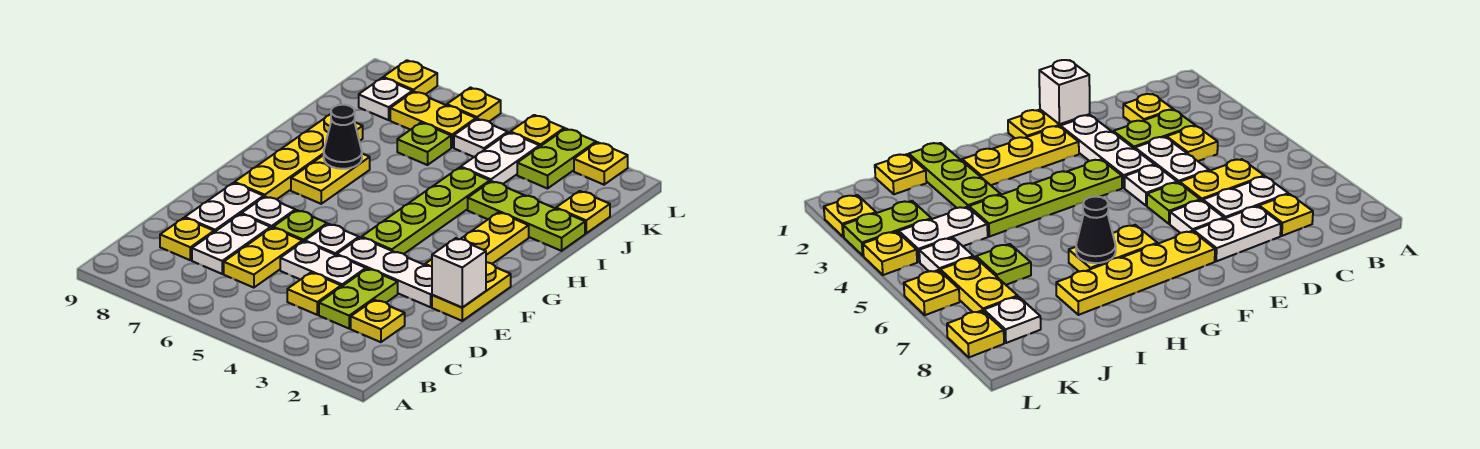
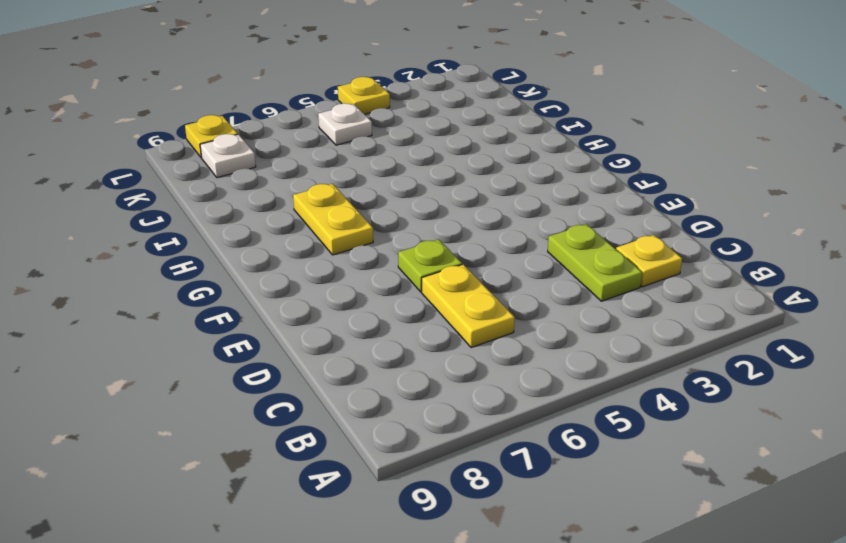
none -> yellow plate C4 level 1
none -> white plate C7:D7 level 1
none -> yellow plate C8 level 1
none -> white plate D4:D5 level 1

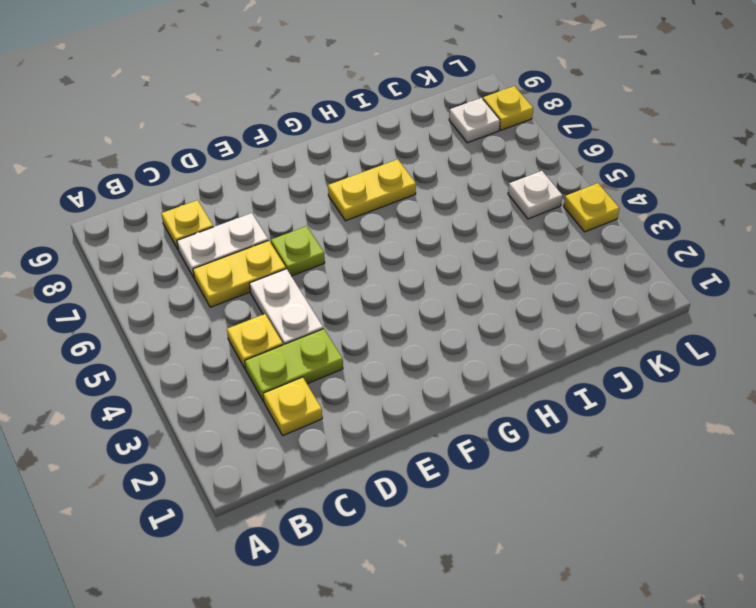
none -> white plate D8:E8 level 1
none -> yellow plate E1:F1 level 1
none -> white plate E2:E4 level 1
none -> white plate E5 level 1

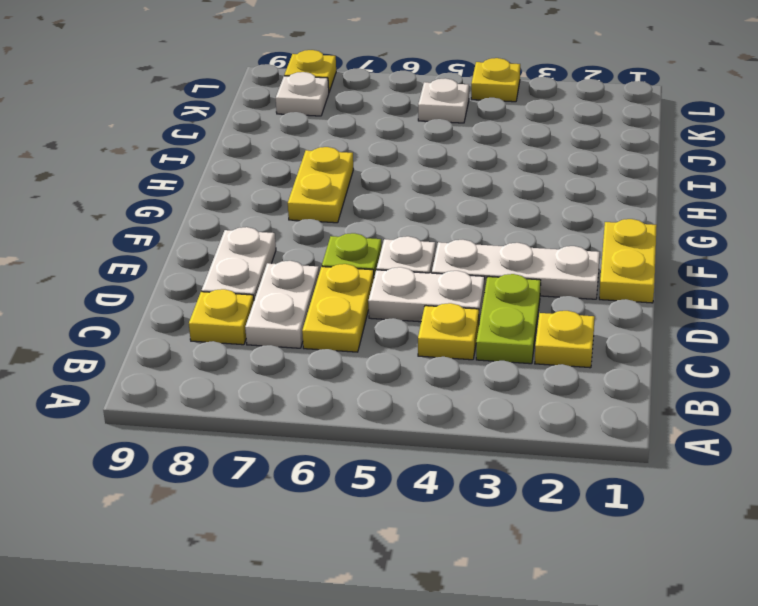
none -> white plate E7 level 1
none -> yellow plate F2:H2 level 1
none -> lime plate F4:I4 level 1
none -> yellow plate F8:I8 level 1

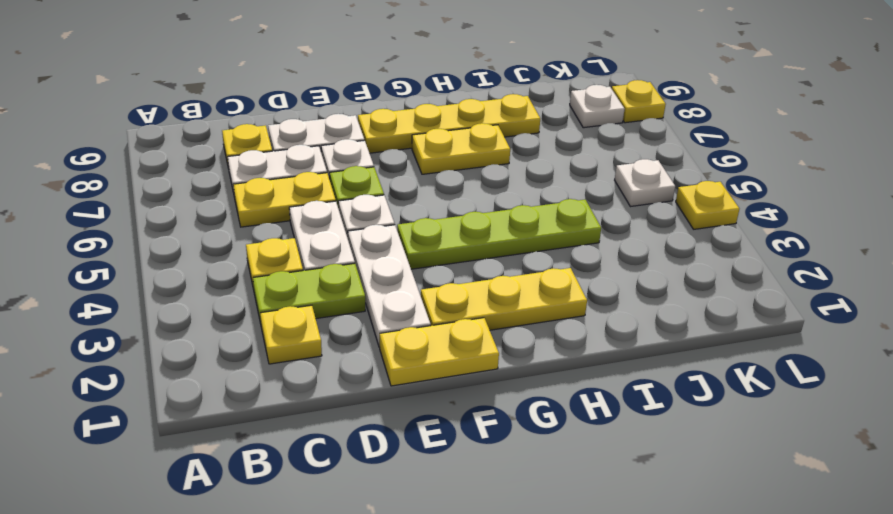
none -> lime plate I1:I3 level 1
none -> yellow plate J1 level 1
none -> white plate J4:K4 level 1
none -> lime plate J6 level 1

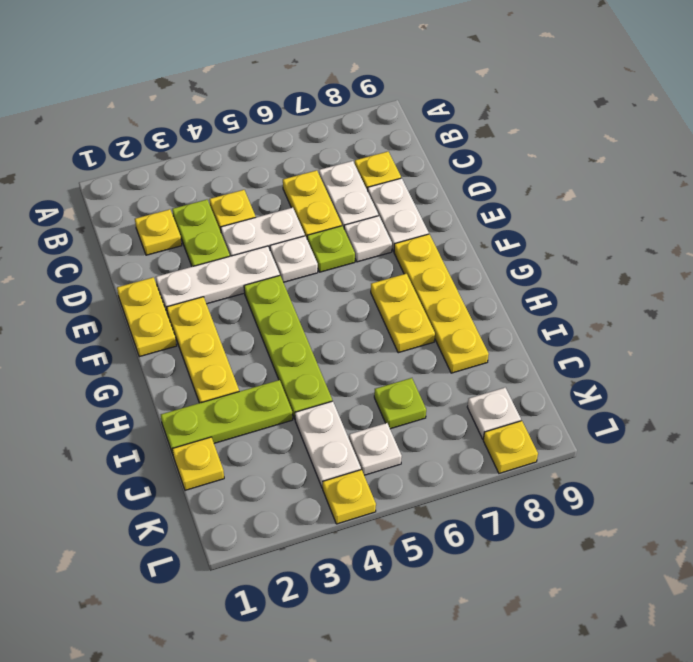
none -> lime plate K3:L3 level 1
none -> yellow plate K6:K7 level 1
none -> yellow plate L2 level 1
none -> yellow plate L6 level 1

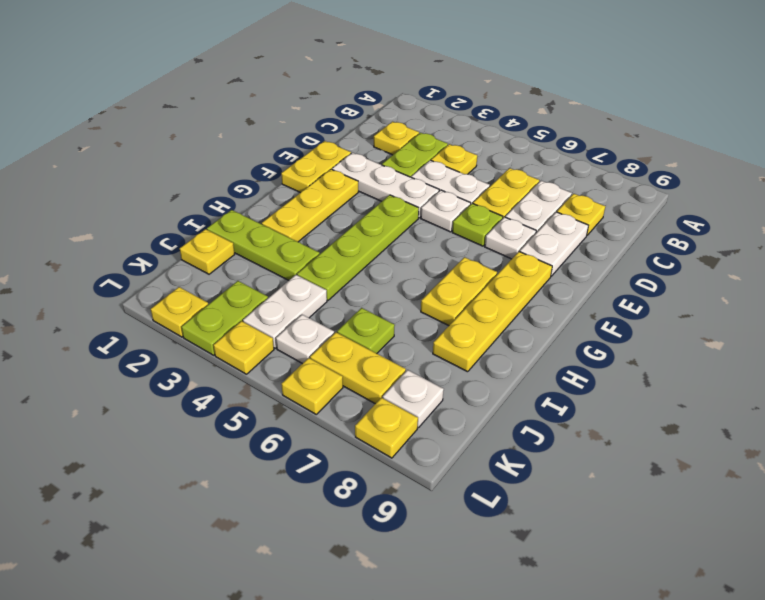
none -> white brick E1 level 2
none -> black cone H7 level 2

